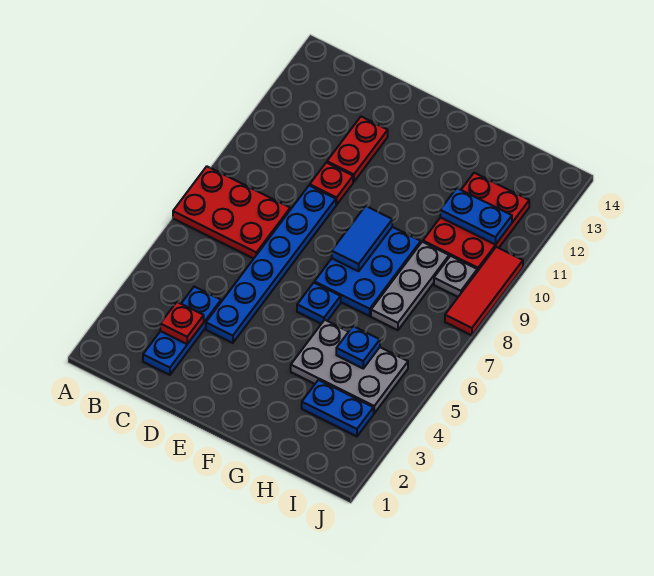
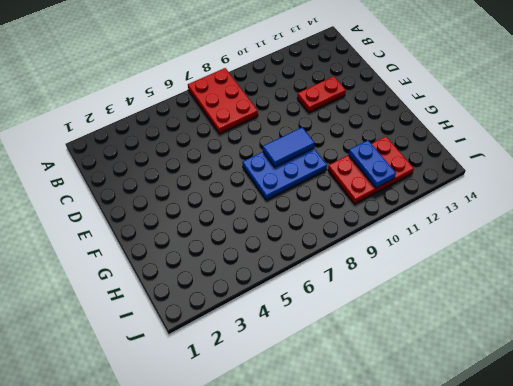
none -> blue plate C2:C4 level 1
none -> blue plate D4:D9 level 1
none -> red plate D10 level 1

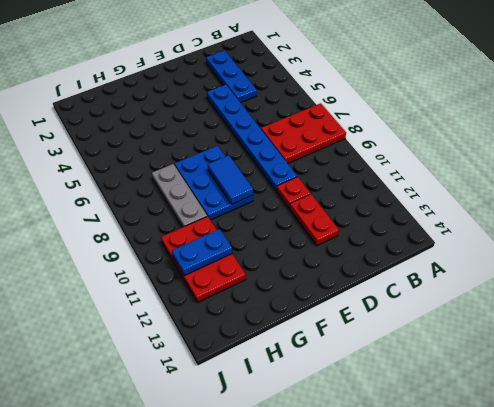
none -> blue plate F6 level 1
none -> grey plate G4:I5 level 1
none -> blue plate H3:I3 level 1

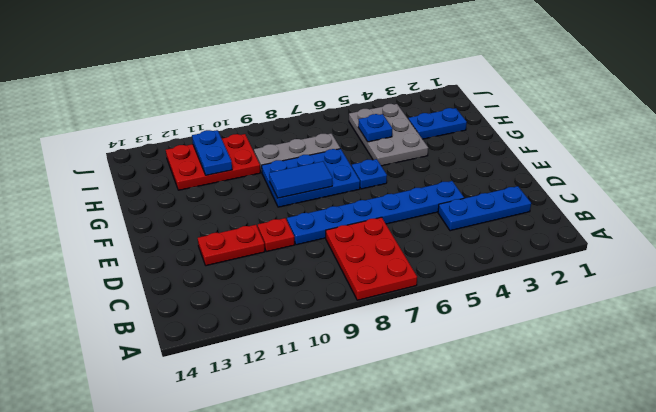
blue plate H2:H3 level 1 -> blue plate H3:I3 level 1
none -> grey plate I9 level 1
none -> red tile J8:J10 level 1
none -> red plate C3 level 2

